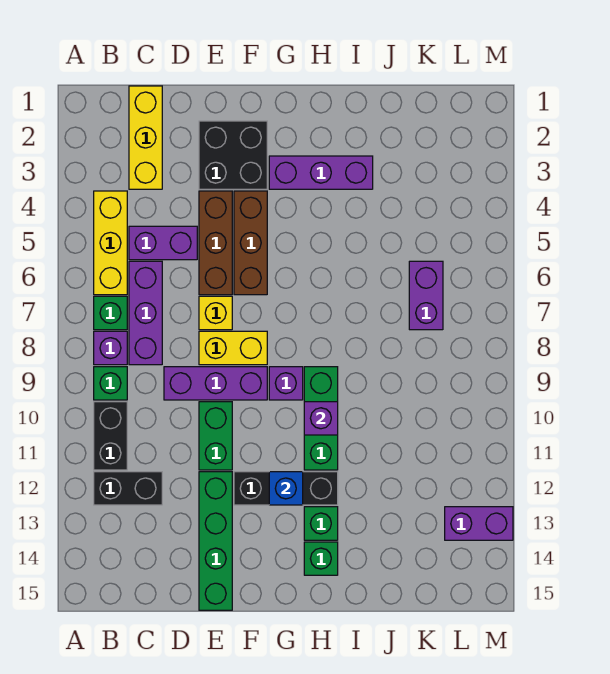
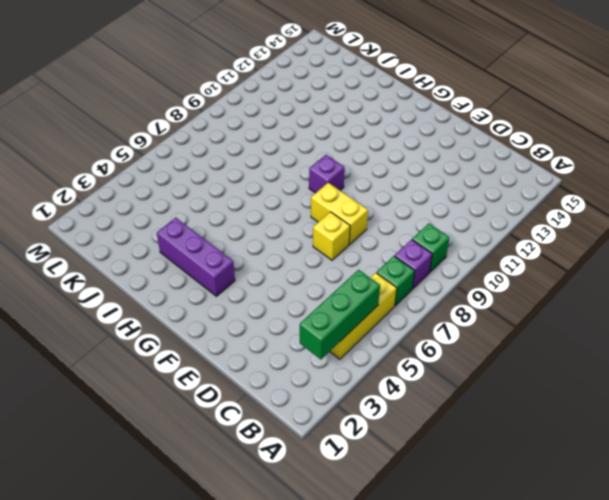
green brick B3:B5 level 2 -> green brick H9:H11 level 1
none -> black brick B10:B11 level 1
none -> black brick B12:C12 level 1
none -> yellow brick C1:C3 level 1

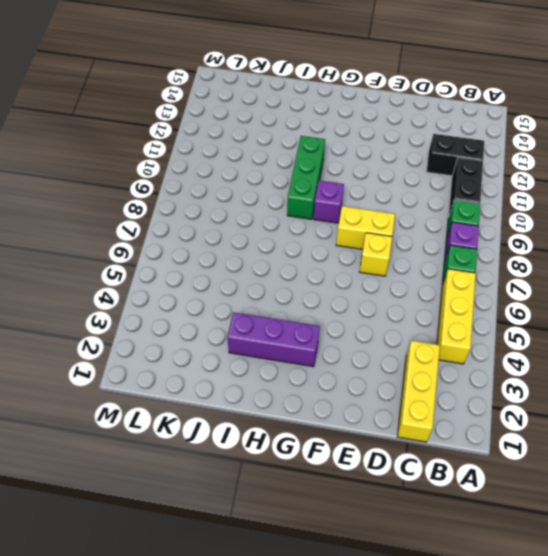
none -> purple brick C5:D5 level 1
none -> purple brick C6:C8 level 1
none -> purple brick D9:F9 level 1

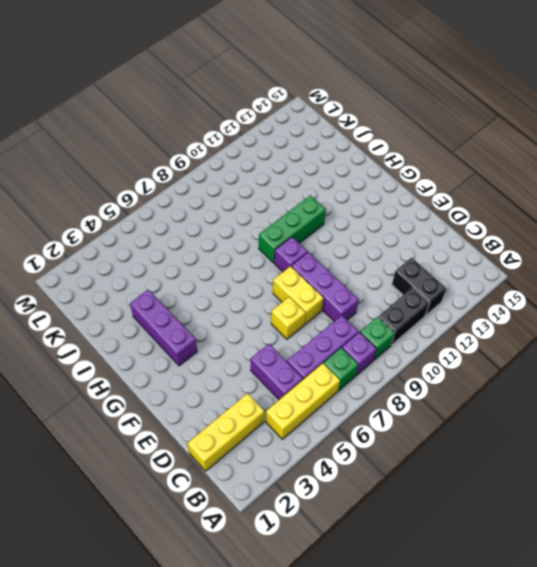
none -> black brick E2:F3 level 1
none -> brown brick E4:E6 level 1
none -> green brick E10:E11 level 1

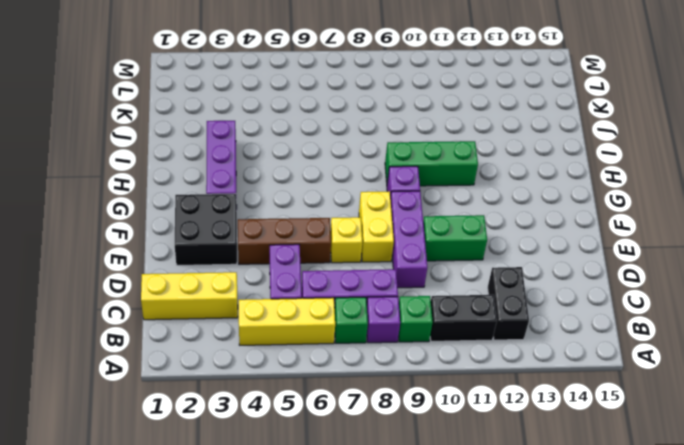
none -> green brick E12:E15 level 1
none -> brown brick F4:F6 level 1
none -> black brick F12:H12 level 1

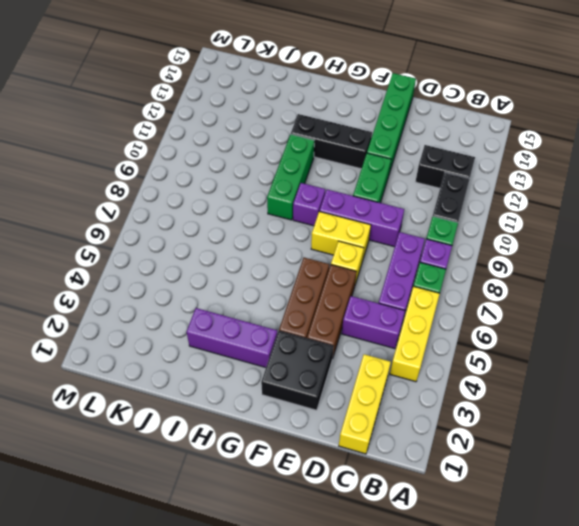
none -> green brick H13 level 1
none -> green brick H14 level 1
none -> purple brick K6:K7 level 1

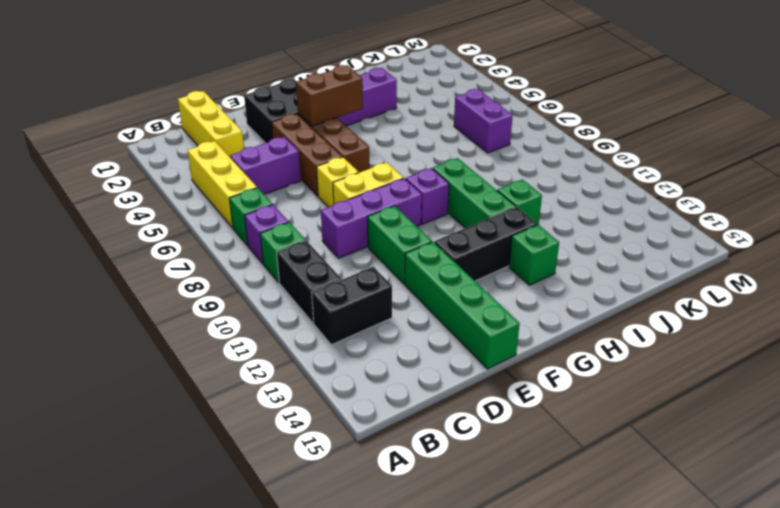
brown brick F4:G4 level 2 -> none
green brick I11 level 1 -> green brick H14 level 1
none -> purple brick C6:C8 level 1
none -> purple brick L13:M13 level 1
none -> blue brick G12 level 2

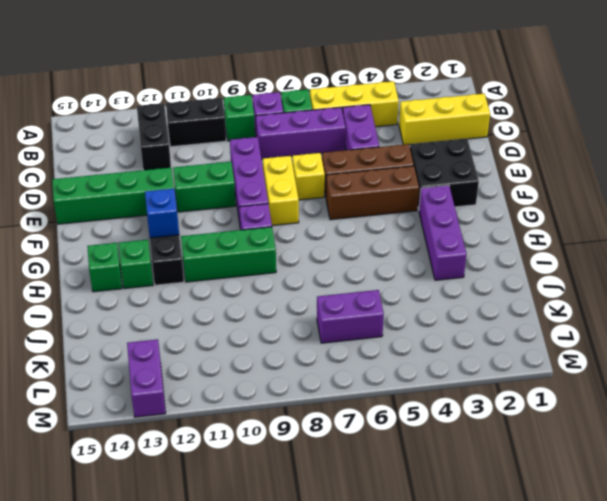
none -> purple brick H10 level 2

